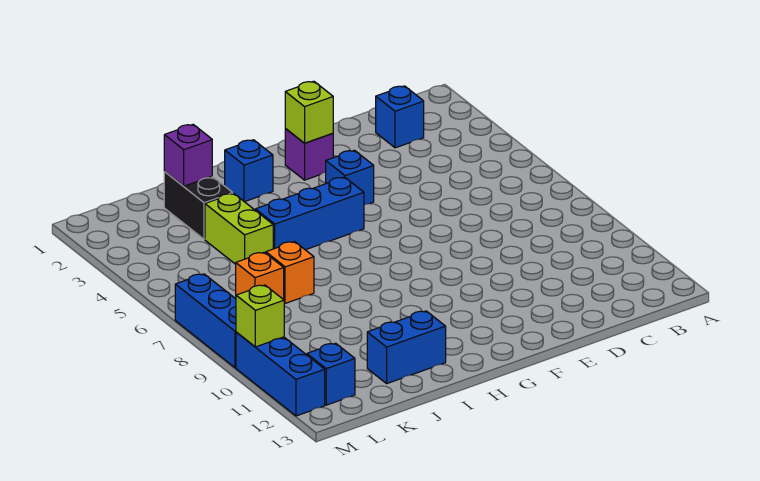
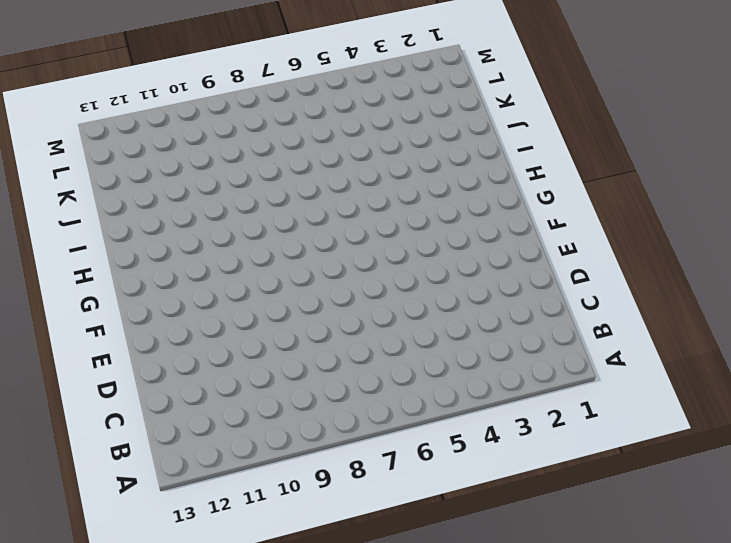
none -> blue brick C2 level 1
none -> purple brick F2 level 1
none -> blue brick F4 level 1

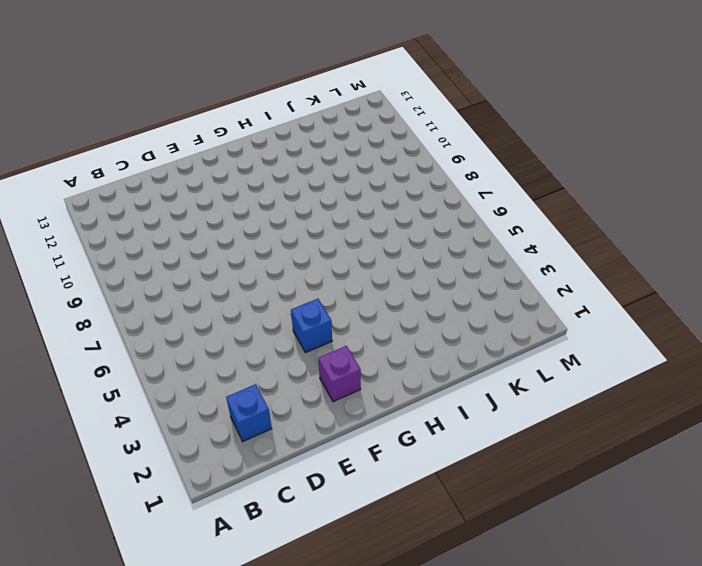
none -> blue brick G5:I5 level 1
none -> blue brick H2 level 1
none -> blue brick I12:J12 level 1

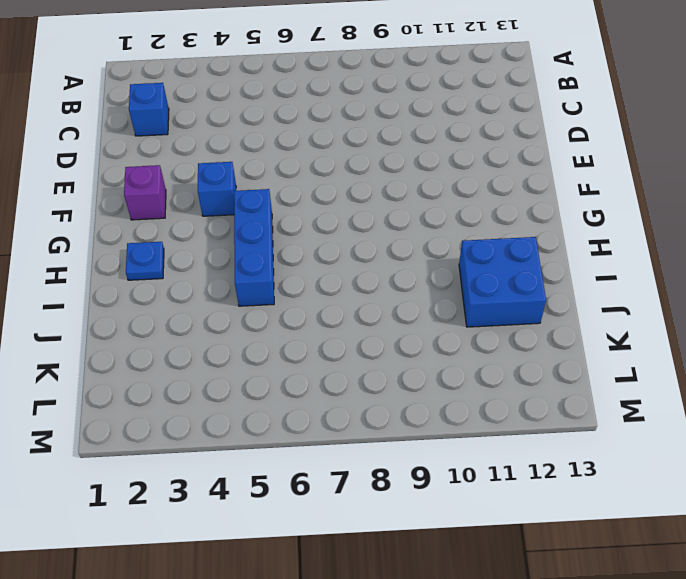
blue plate H2 level 1 -> blue brick H2 level 1
blue brick I11:J12 level 1 -> blue brick I12:J12 level 1
none -> black brick J2:J3 level 1
none -> lime brick J4:J5 level 1
none -> orange brick J7 level 1

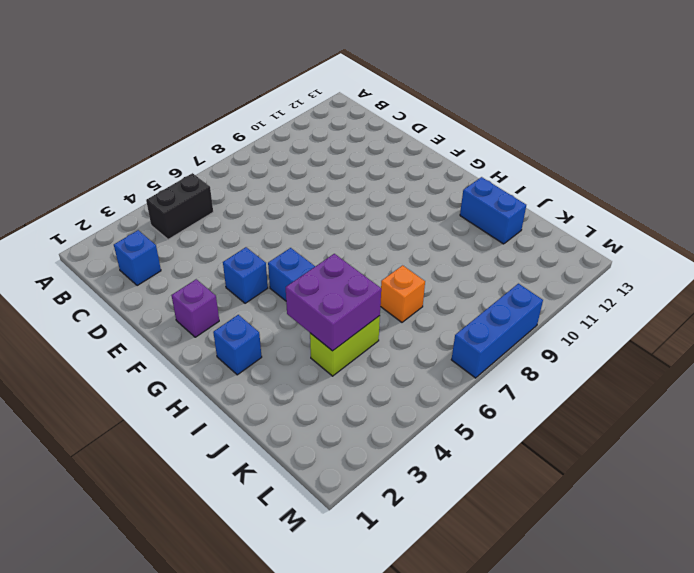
black brick B4:B5 level 1 -> black brick J2:J3 level 1
purple brick I4:J5 level 2 -> none
none -> orange brick K7 level 1
none -> blue brick L12 level 1
none -> blue brick M10:M12 level 1

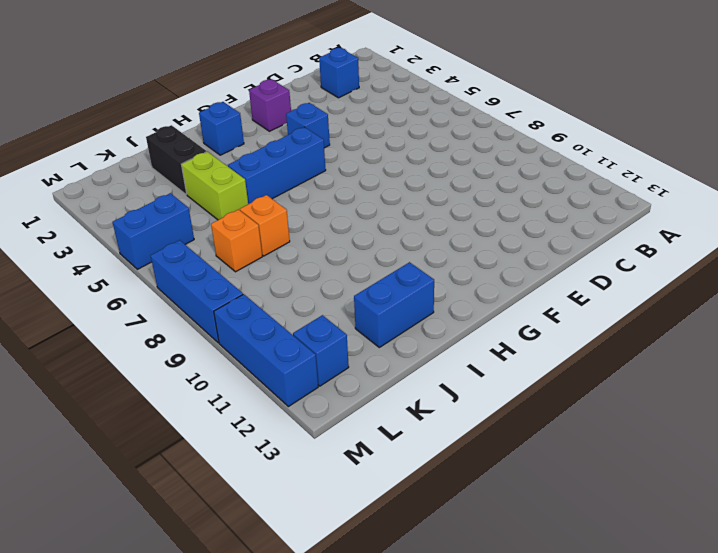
blue brick L5:M5 level 1 -> none
none -> lime brick F2 level 2
none -> purple brick J2 level 2
none -> lime brick M10 level 2

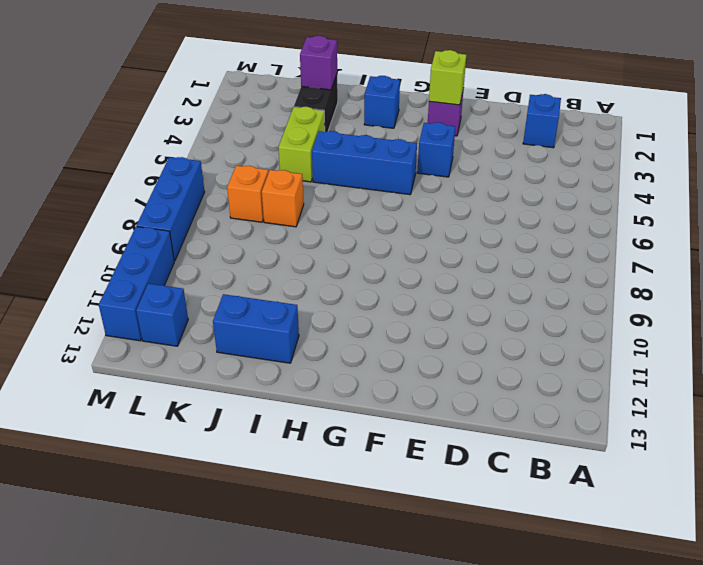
none -> lime brick M10 level 2

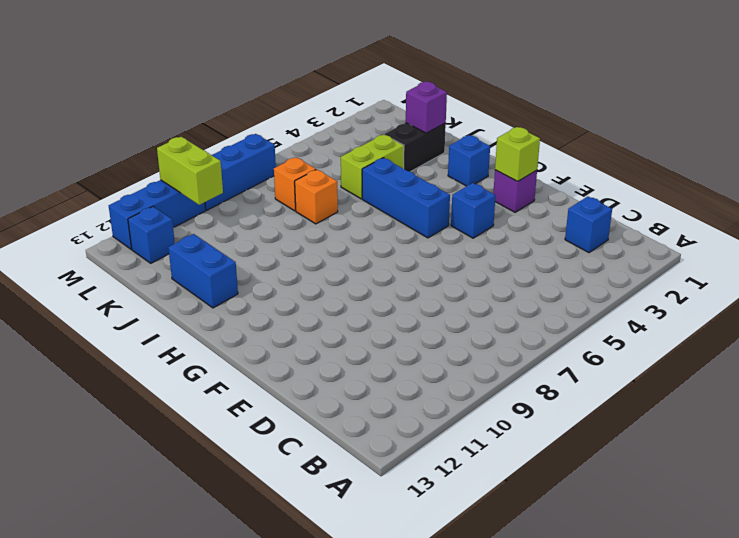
lime brick L10:M10 level 2 -> lime brick M10 level 2

